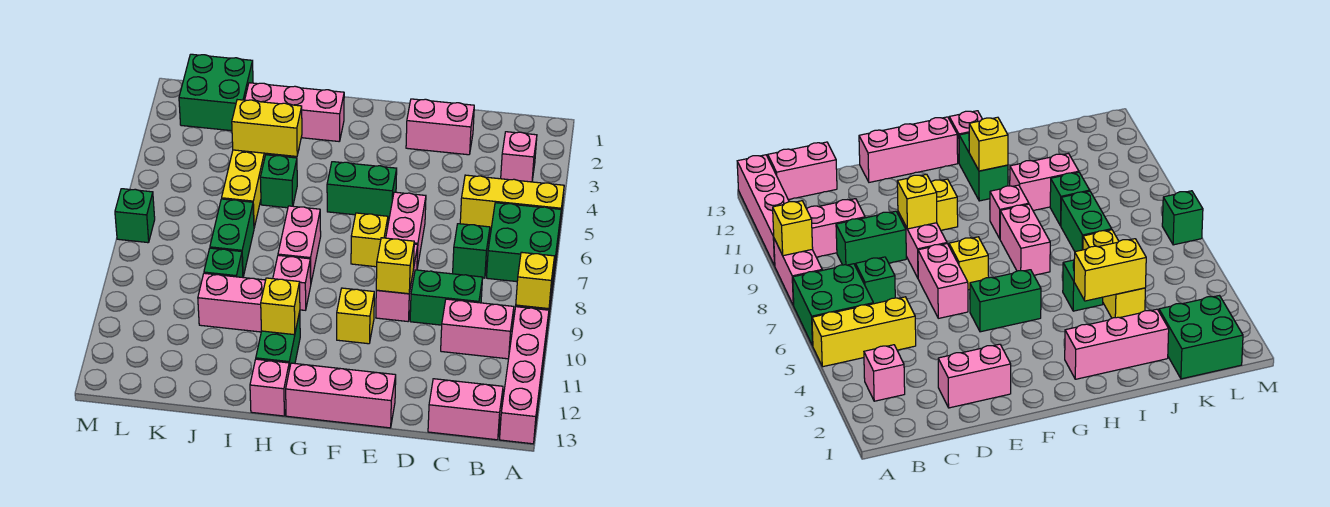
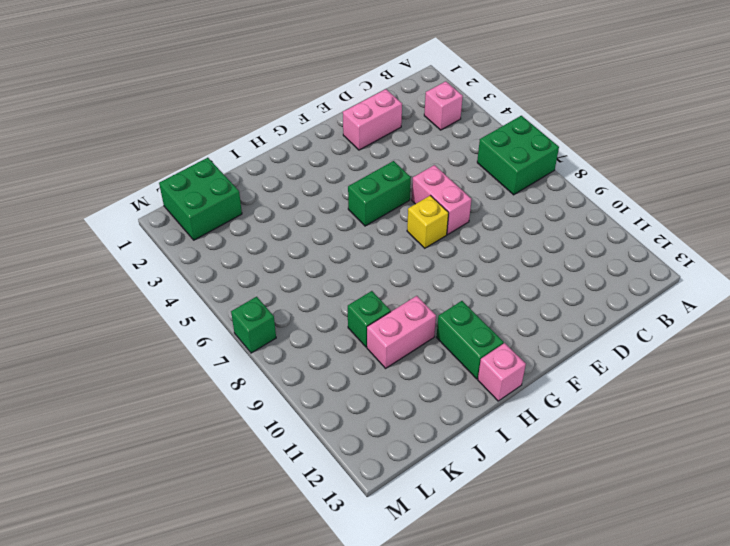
none -> yellow brick A5:C5 level 1
none -> pink brick A8:A9 level 1
none -> pink brick A10:A13 level 1
none -> pink brick B10:C10 level 1

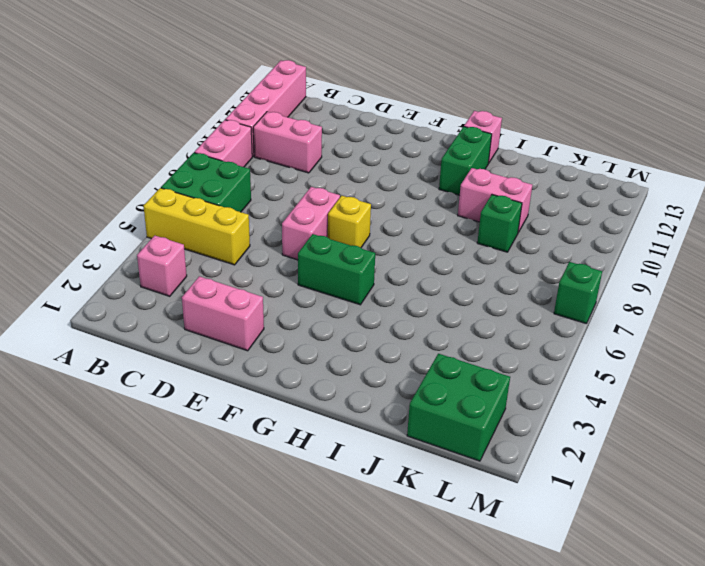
none -> pink brick B13:C13 level 1
none -> green brick C7 level 1
none -> green brick C9:D9 level 1
none -> pink brick E8:E9 level 1

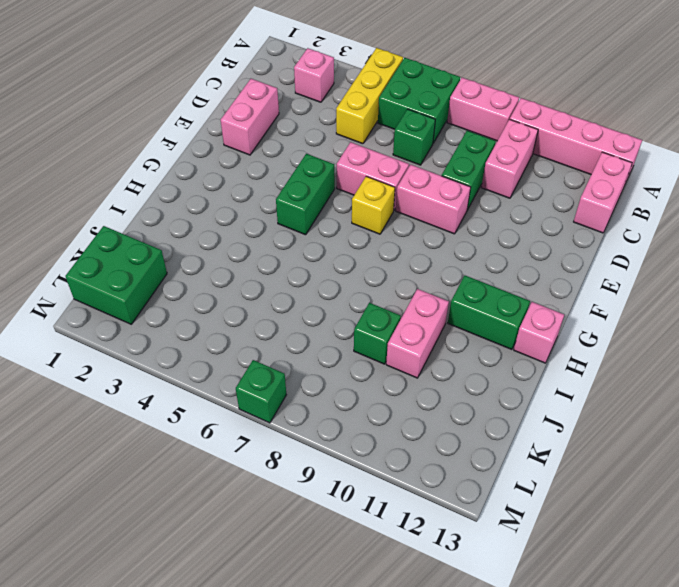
none -> pink brick E13:G13 level 1
none -> yellow brick F10 level 1
none -> pink brick H2:J2 level 1
none -> pink brick H7:H8 level 1

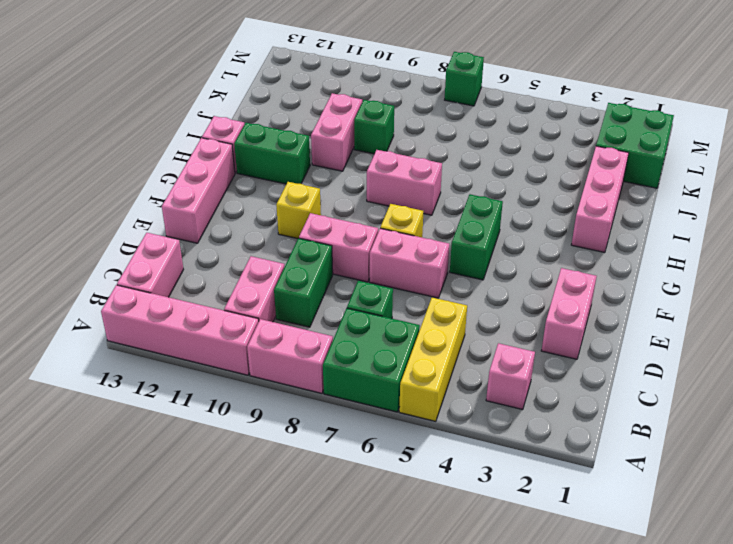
none -> pink brick H9 level 1
none -> green brick I5 level 1
none -> yellow brick J4:J6 level 1
none -> green brick J7:J8 level 1

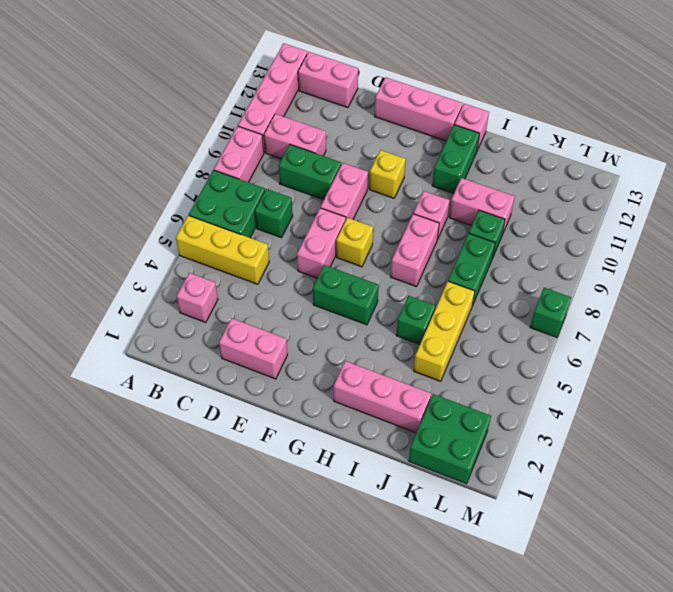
none -> yellow brick A9 level 2
none -> yellow brick E9 level 2
none -> yellow brick H11 level 2
none -> yellow brick I4:J4 level 2

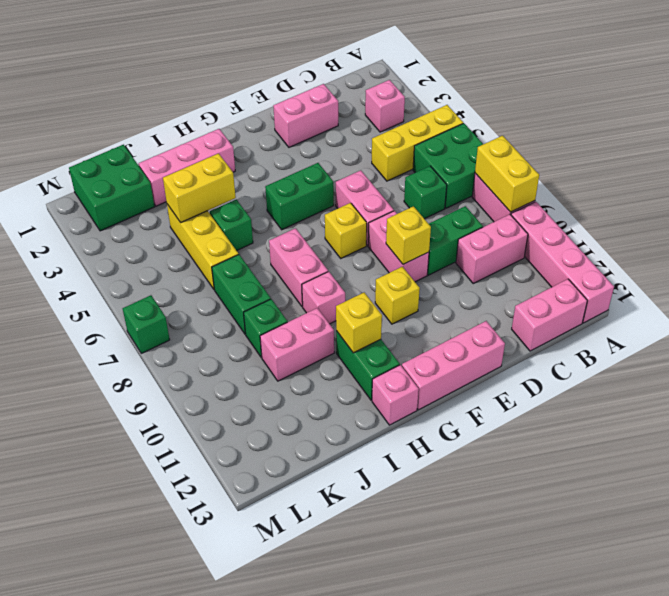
yellow brick A8:A9 level 2 -> yellow brick A9 level 2

